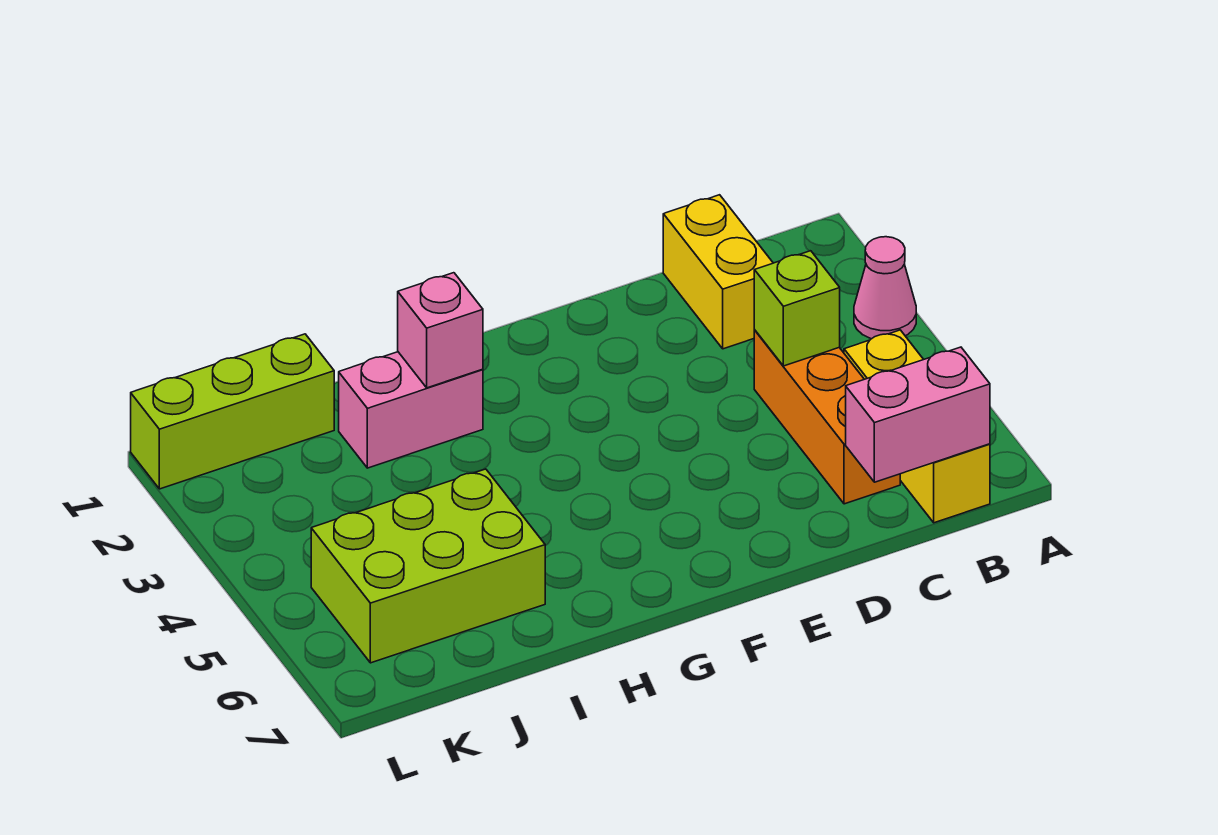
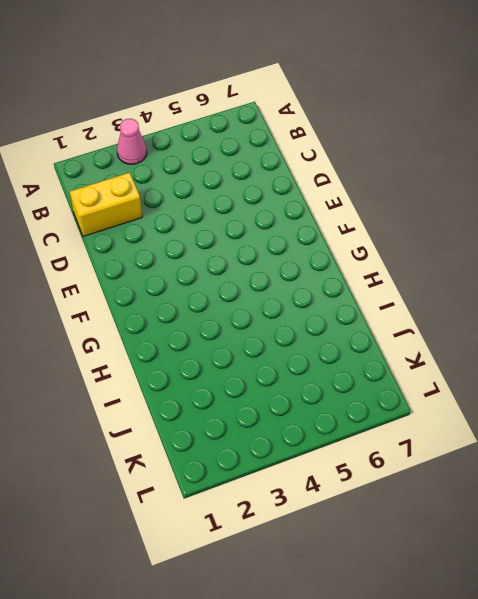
none -> yellow brick B5:B7 level 1
none -> orange brick C4:C6 level 1

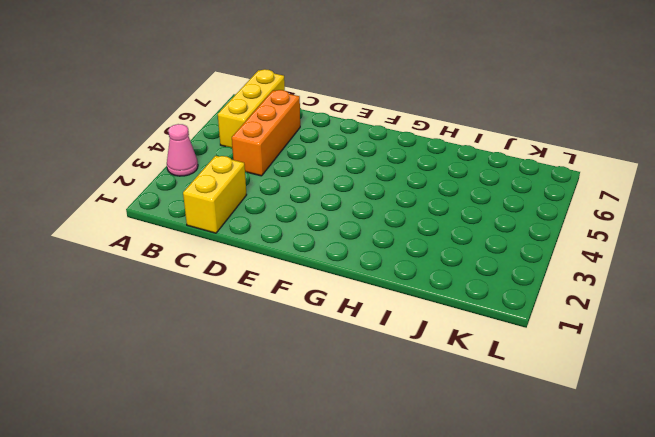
none -> pink brick H2:I2 level 1
none -> lime brick I5:K6 level 1

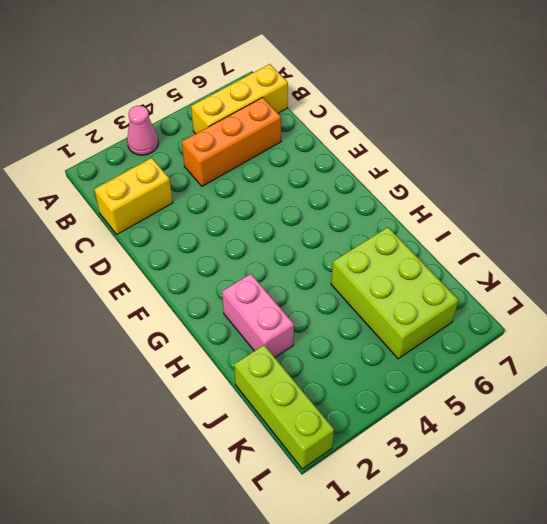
none -> pink brick B7:C7 level 2
none -> lime brick C4 level 2

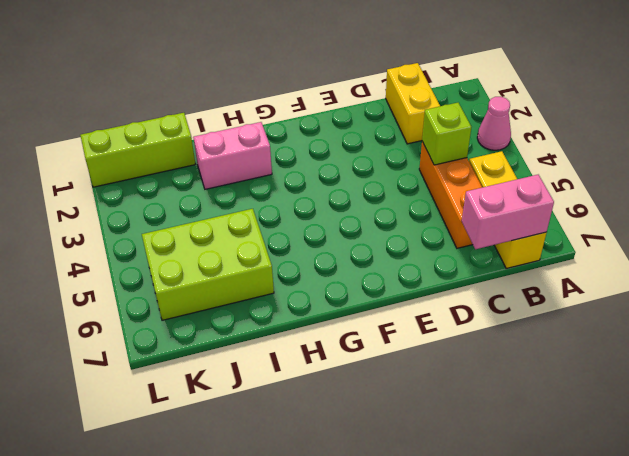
none -> pink brick H2 level 2

